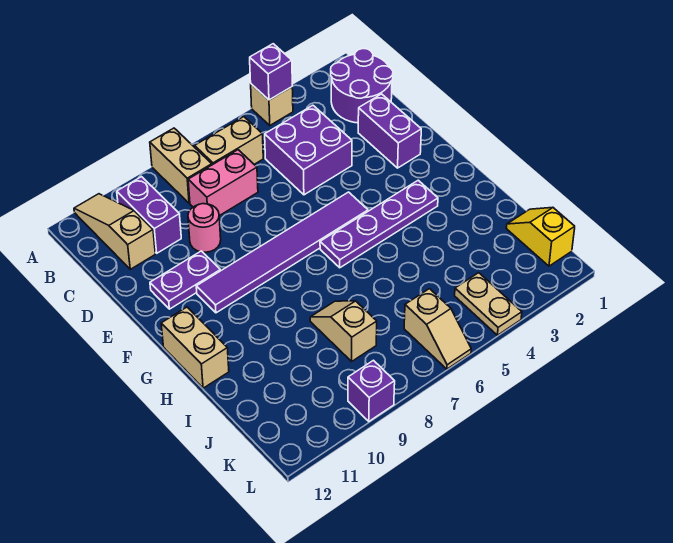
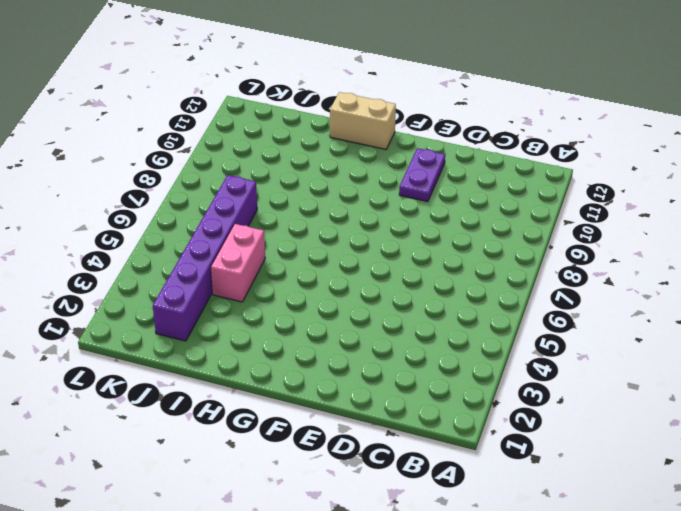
pink brick I4:I5 level 1 -> pink brick C7:C8 level 1
purple brick J2:J7 level 1 -> none
none -> tan brick A4 level 1
none -> tan brick A8:B8 level 1
none -> tan slope A11:C11 level 1 top C

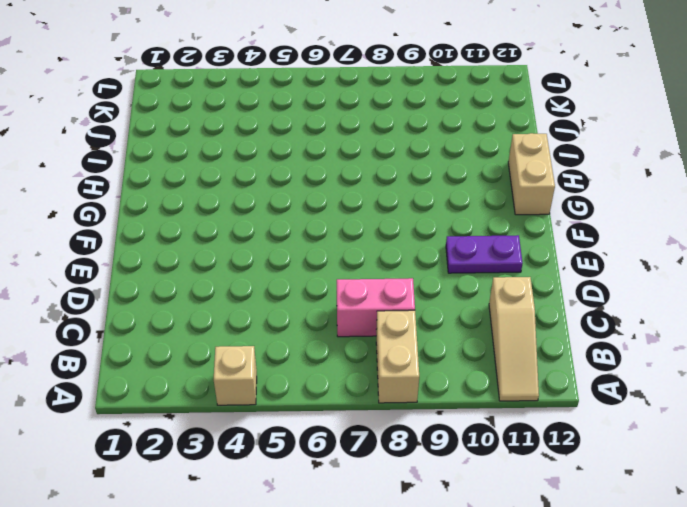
none -> purple round brick B1:C2 level 1
none -> tan brick B6:B7 level 1
none -> purple brick B10:C10 level 1

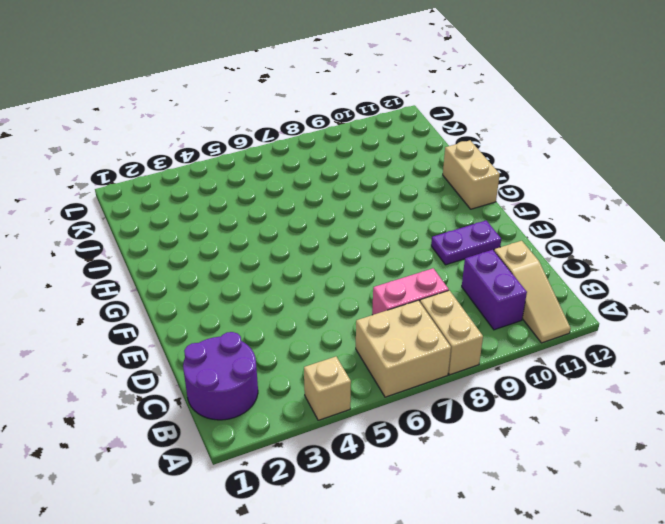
tan brick A6:B7 level 1 -> tan brick B6:B7 level 1
none -> purple brick C4:D5 level 1
none -> purple brick D2:E2 level 1
none -> pink round brick D9 level 1

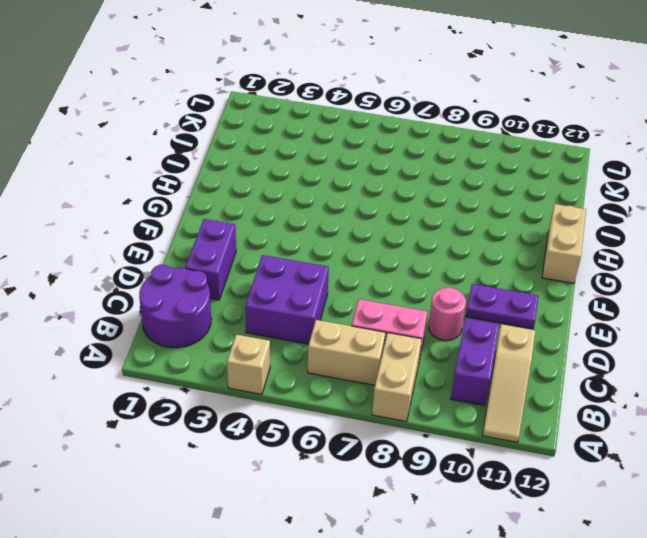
none -> purple tile F5:F10 level 1
none -> purple plate G3:G6 level 1
none -> tan slope I8:J8 level 1 top J

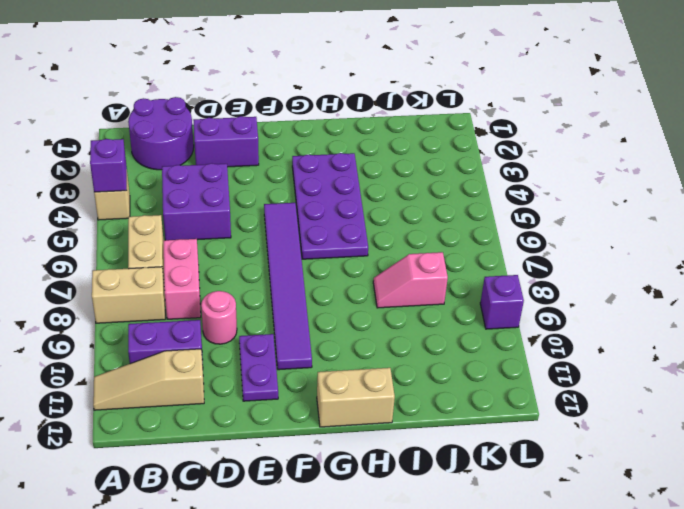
purple plate G3:H6 level 1 -> purple plate G3:G6 level 1
pink slope I8:J8 level 1 top J -> tan slope I8:J8 level 1 top J
none -> yellow slope J1:K1 level 1 top K
none -> tan plate K4:L4 level 1
none -> tan slope K6:L6 level 1 top K

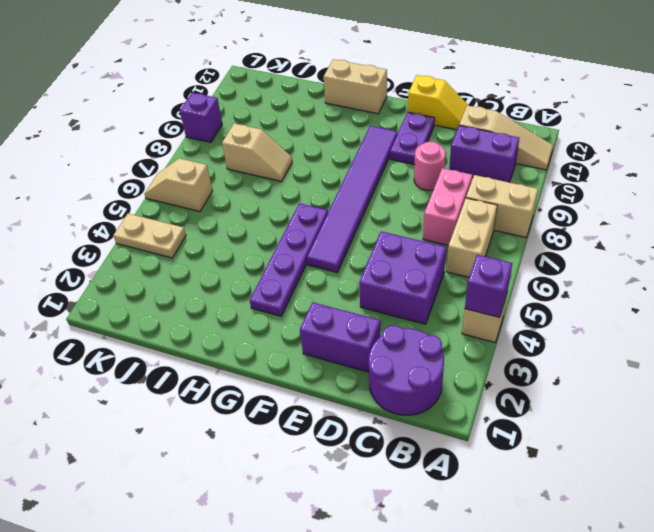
yellow slope D12:E12 level 1 top E -> yellow slope J1:K1 level 1 top K

